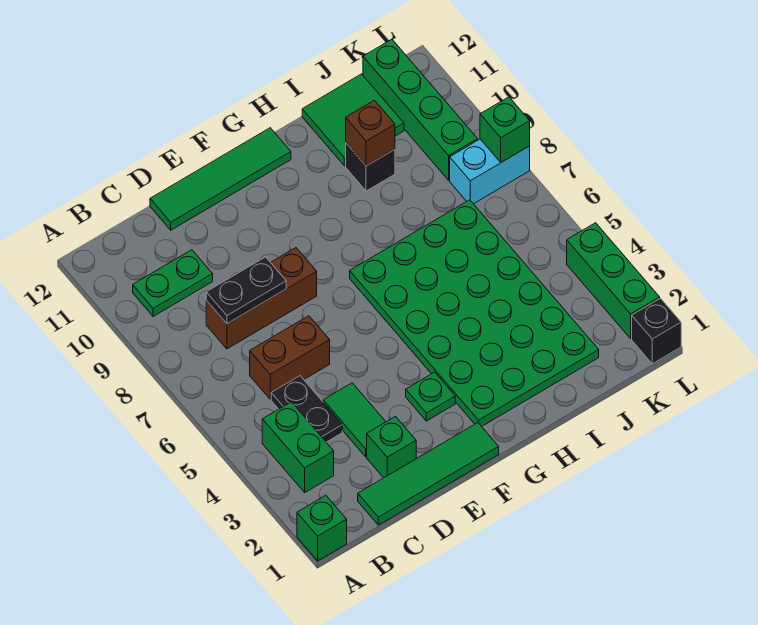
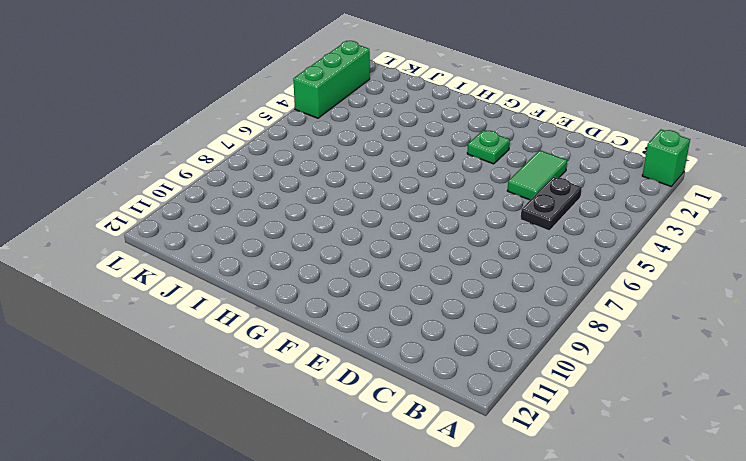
none -> green brick B3:B4 level 1
none -> green plate B10:C10 level 1
none -> green tile C1:F1 level 1

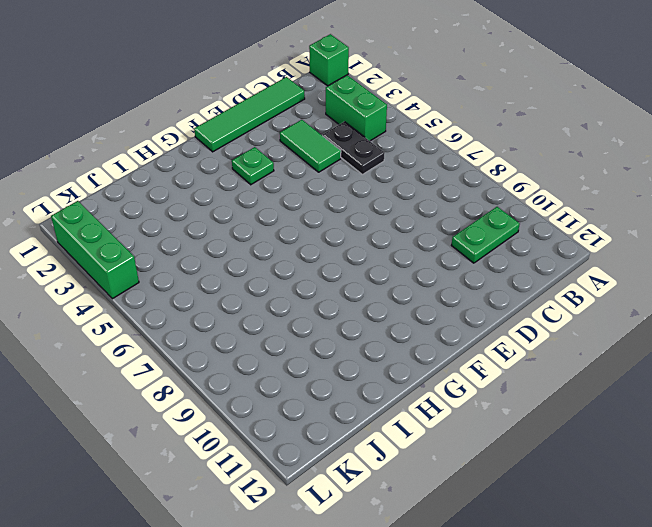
none -> brown brick C6:D6 level 1
none -> brown brick C8:E8 level 1
none -> green brick D2 level 1

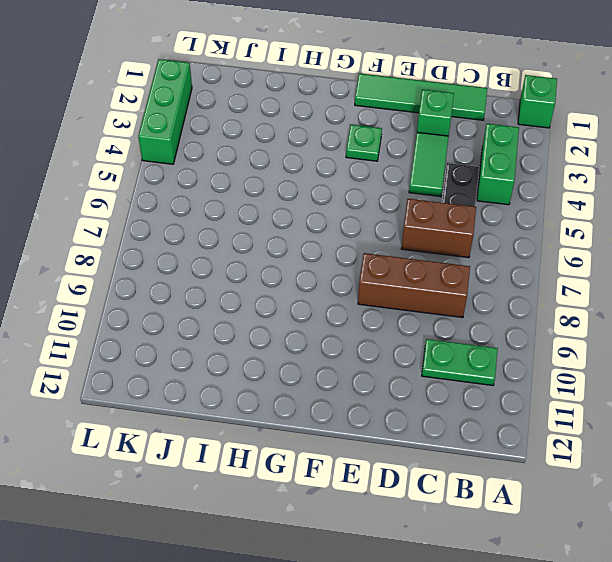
none -> green tile D12:G12 level 1
none -> green plate G2:J7 level 1
none -> black brick I10 level 1

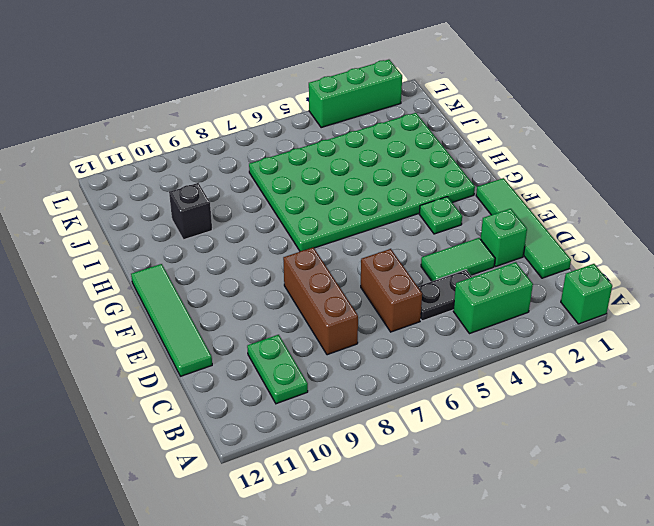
none -> green tile I11:J12 level 1
none -> cyan brick K8:L8 level 1
none -> green brick K9:K12 level 1

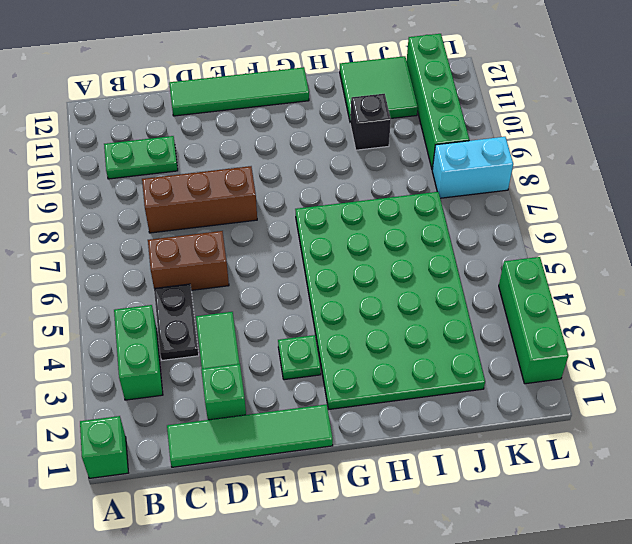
none -> black brick L1 level 1
none -> black plate C8:D8 level 2
none -> brown brick I10 level 2

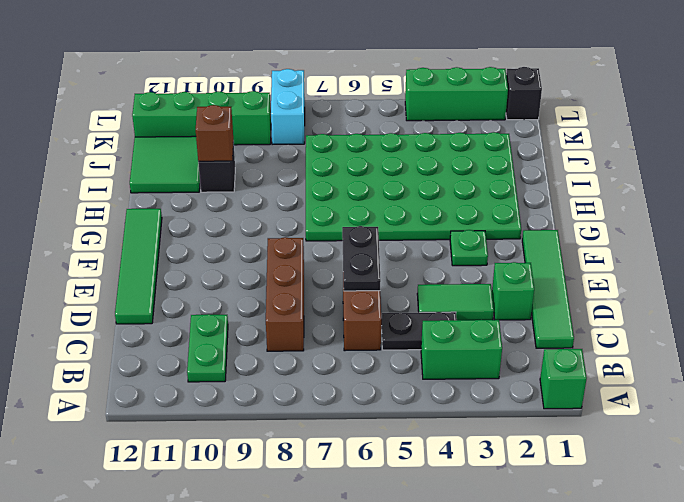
black plate D6:E6 level 2 -> black plate C8:D8 level 2
none -> green brick L8 level 2

